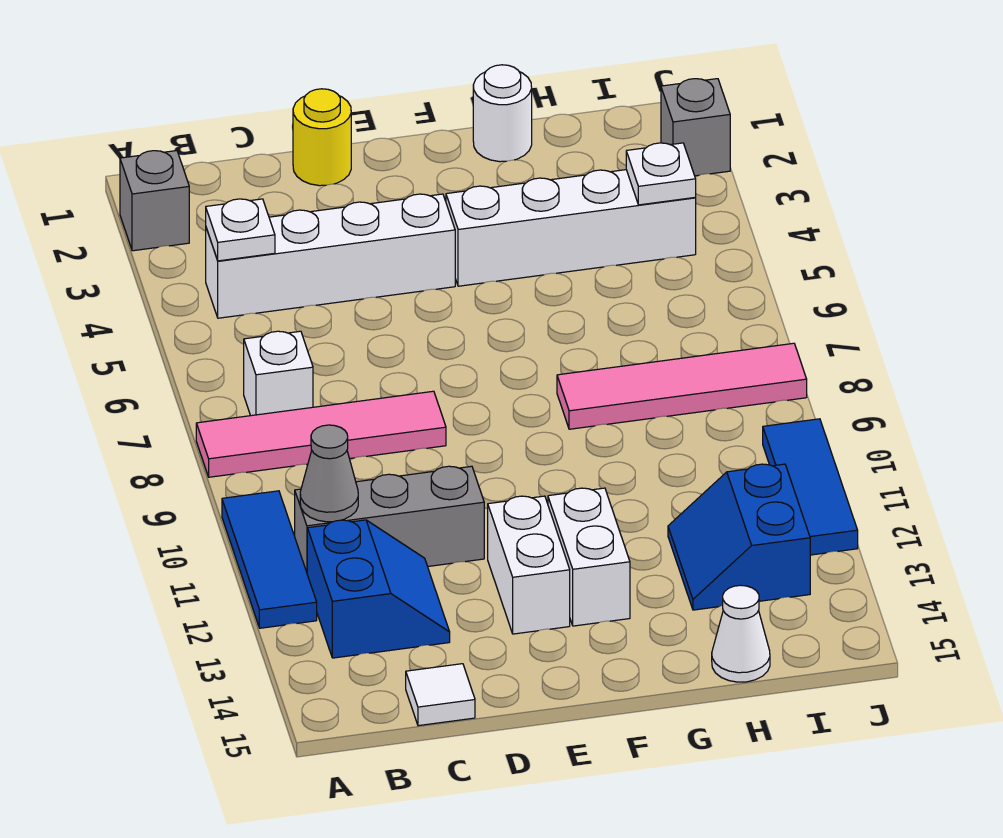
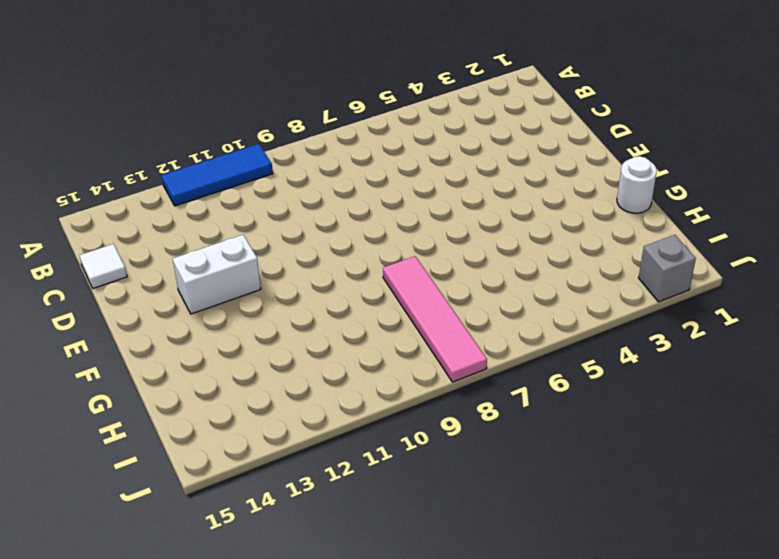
none -> grey brick A2 level 1
none -> pink tile A8:D8 level 1
none -> white brick B4:E4 level 1

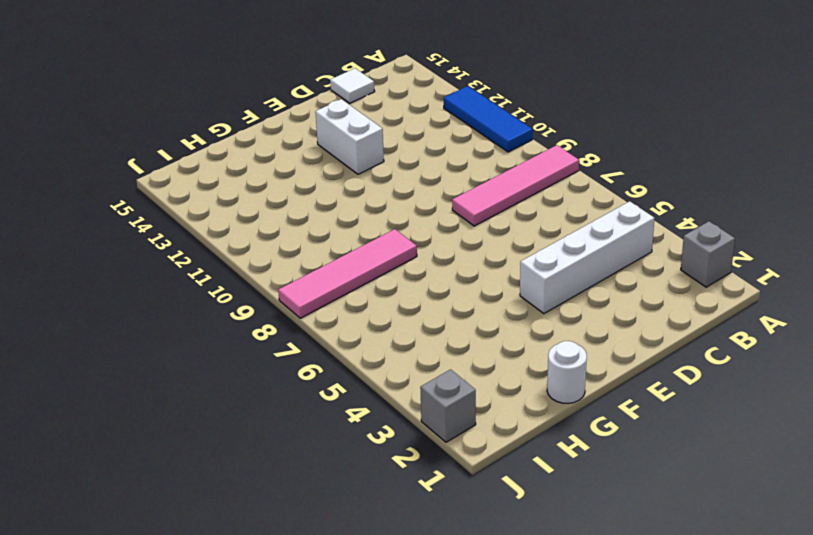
none -> white brick B7 level 1
none -> grey brick B11:D11 level 1
none -> blue slope B12:C13 level 1 top B

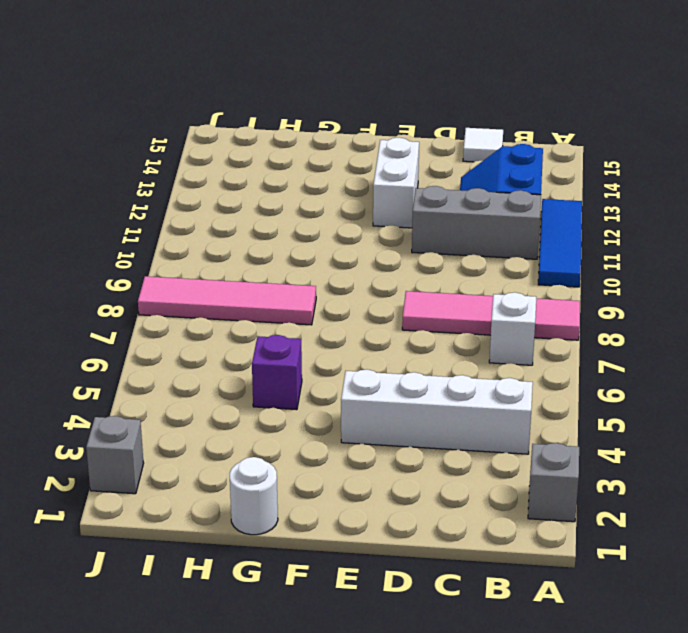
purple brick G5 level 1 -> none
none -> yellow round brick D1 level 1
none -> white brick F4:I4 level 1
none -> white brick F12:F13 level 1

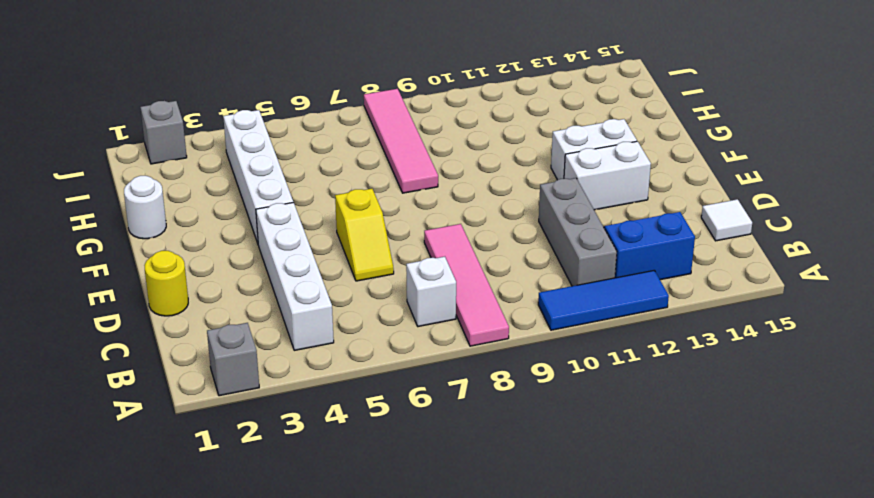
yellow slope D6:E6 level 1 top E -> none
none -> blue slope H12:I13 level 1 top I
none -> white cone H15 level 1
none -> blue tile J10:J12 level 1

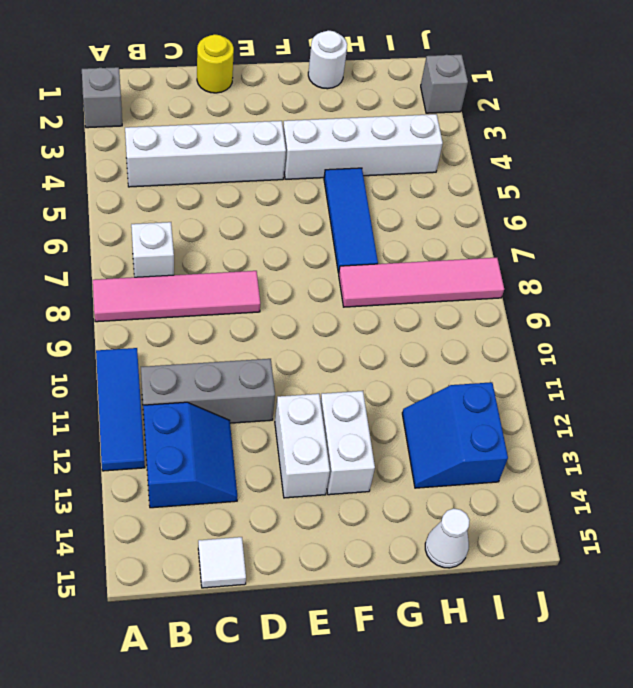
blue tile G5:G7 level 1 -> blue tile J10:J12 level 1
none -> white plate B4 level 2
none -> grey cone B11 level 2
none -> white plate I4 level 2

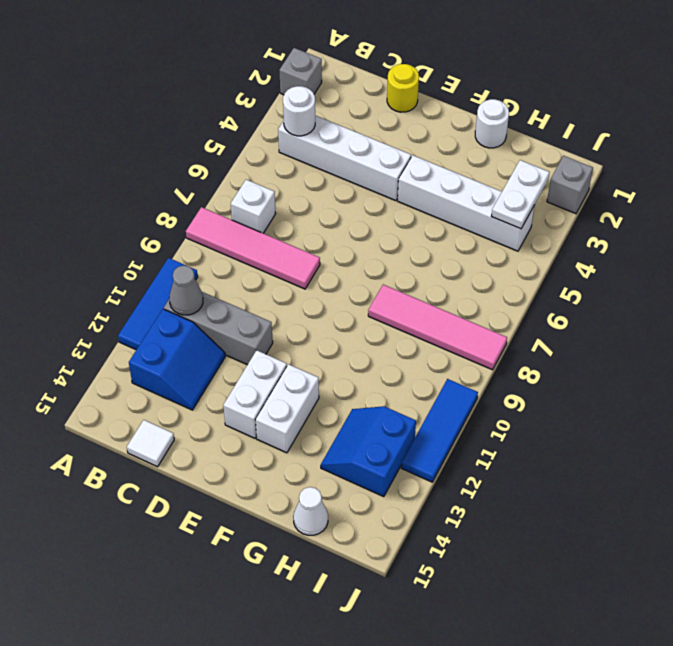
white round brick B4 level 2 -> white plate B4 level 2
white plate I3:I4 level 2 -> white plate I4 level 2

